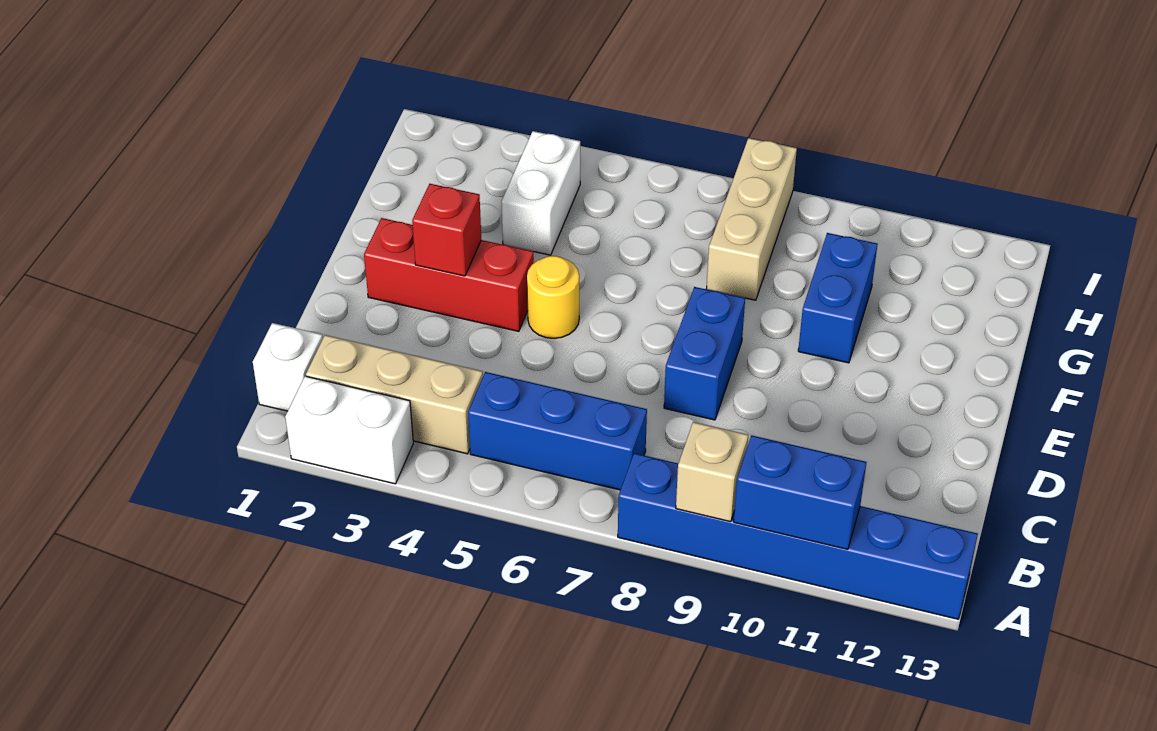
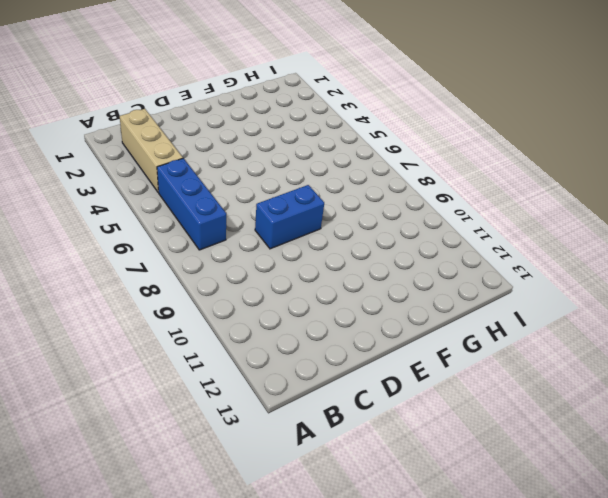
none -> white brick A2:A3 level 1
none -> blue brick A8:A13 level 1
none -> white brick B1 level 1

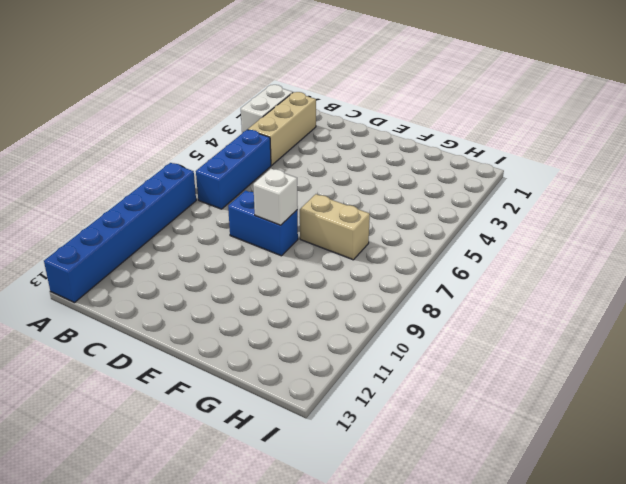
white brick E8 level 2 -> white brick B1 level 1
tan brick F7:G7 level 1 -> none
none -> red brick E2:E4 level 1
none -> yellow round brick E5 level 1
none -> blue brick F10:G10 level 1

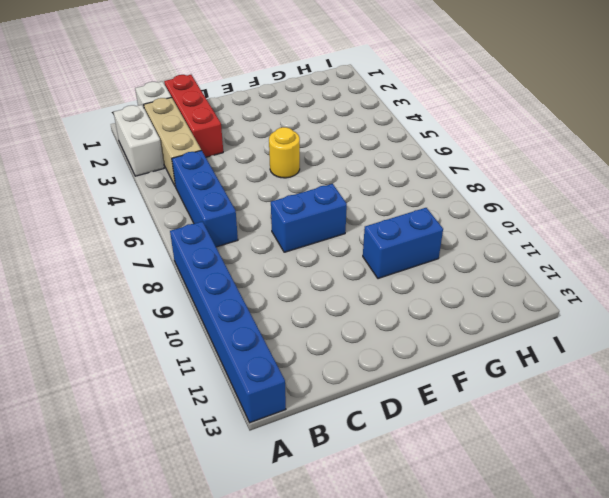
red brick C1:C3 level 1 -> red brick E2:E4 level 1
none -> white brick G4:H4 level 1
none -> tan brick G8:I8 level 1
none -> tan brick A9 level 2

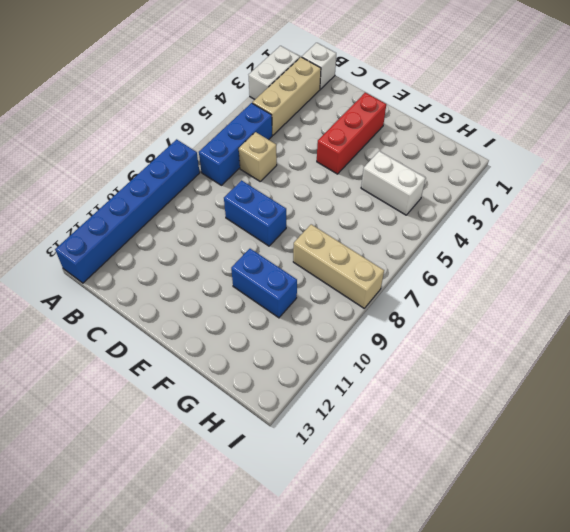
tan brick C6 level 1 -> tan brick A9 level 2
none -> yellow round brick E5 level 1
none -> blue brick A10:A11 level 2
none -> red brick E3 level 2

